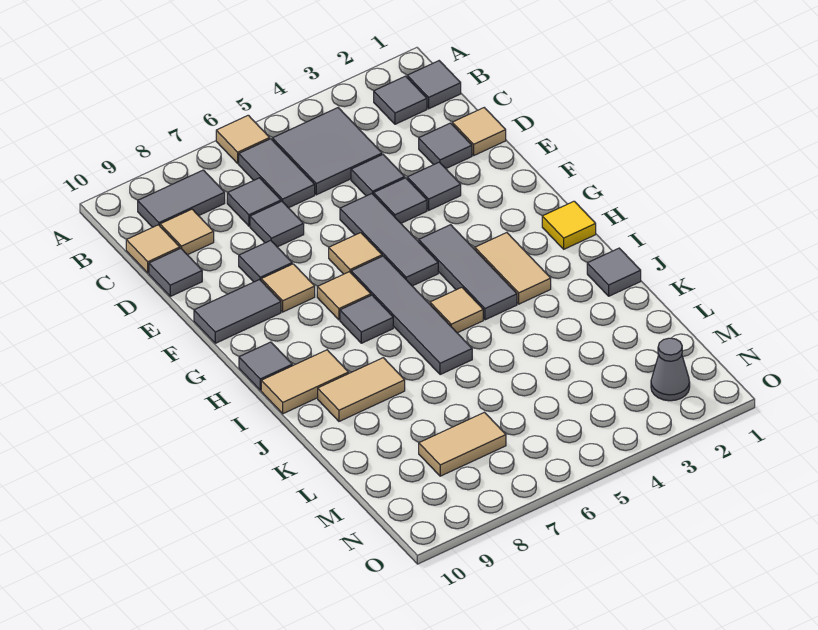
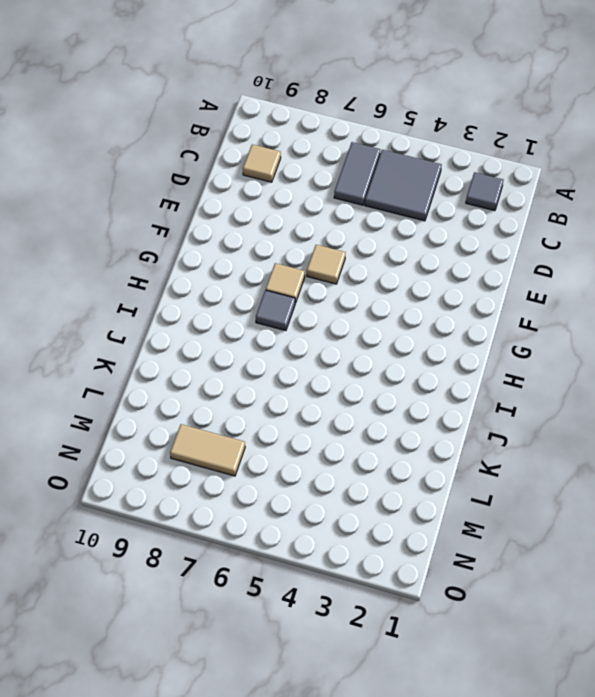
none -> tan tile A6 level 1
none -> grey tile B1 level 1
none -> grey tile B8:B9 level 1
none -> grey tile C7 level 1

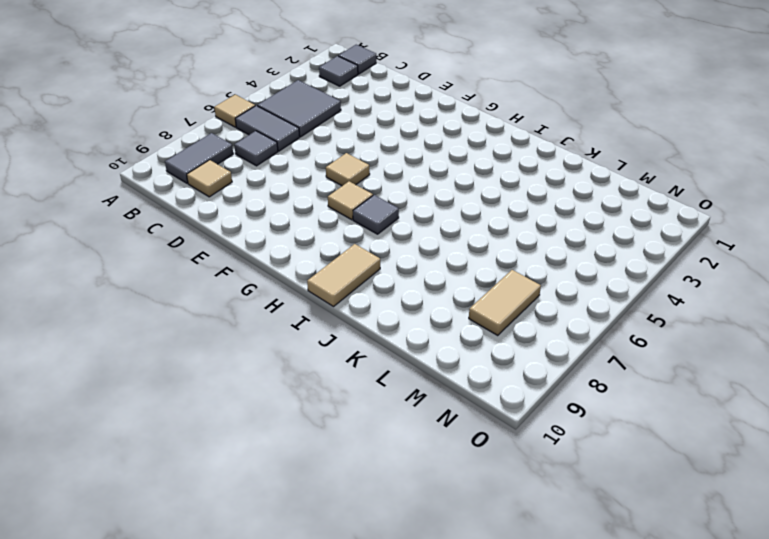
none -> tan tile C10 level 1
none -> tan tile D1 level 1
none -> grey tile D2 level 1
none -> grey tile D4 level 1

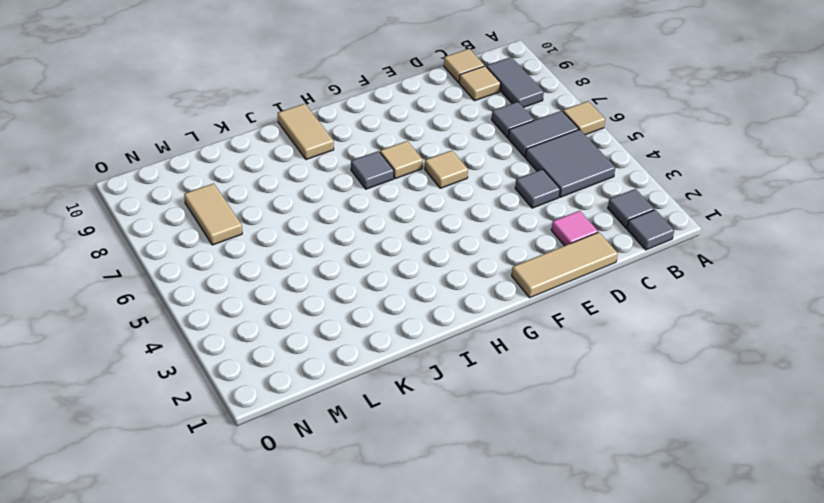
tan tile D1:F1 level 1 -> tan tile D1 level 1
pink tile D2 level 1 -> grey tile D2 level 1
none -> grey tile D7 level 1
none -> grey tile D10 level 1
none -> grey tile E3 level 1
none -> grey tile E4 level 1

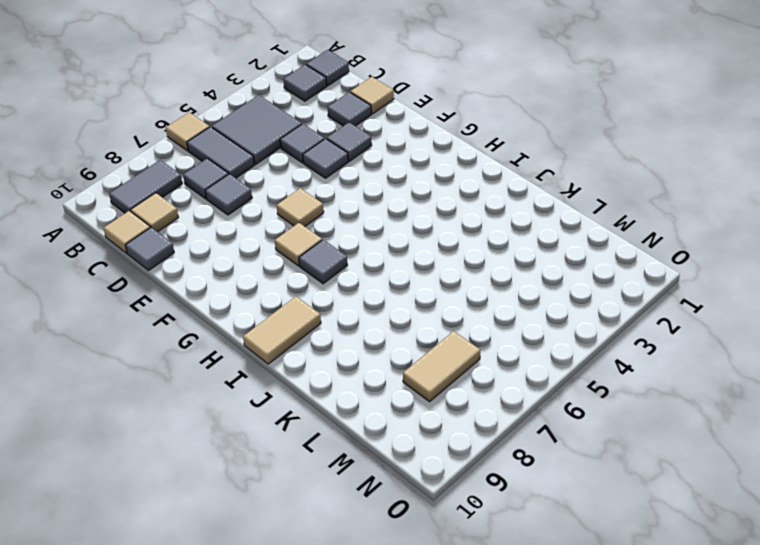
none -> grey tile E5:G5 level 1
none -> grey tile E8 level 1
none -> tan tile F8 level 1
none -> grey tile F9:F10 level 1

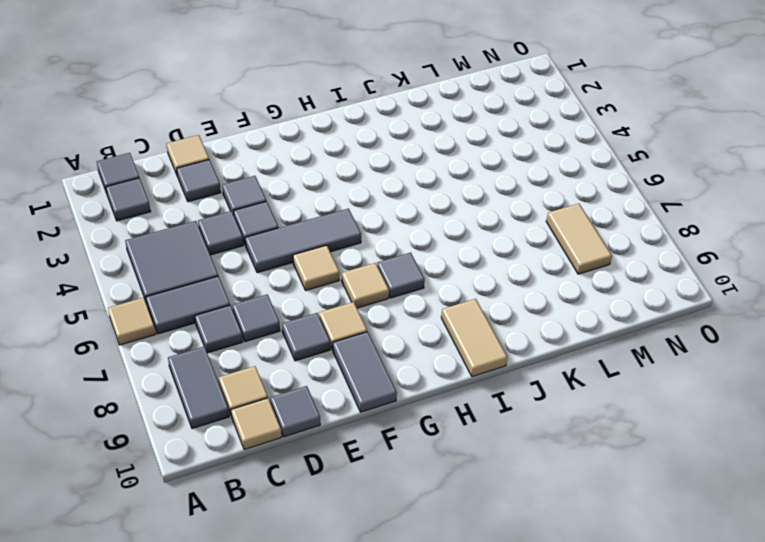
none -> grey tile G4:I4 level 1
none -> grey tile G6:J6 level 1
none -> yellow tile H1 level 1
none -> tan tile H3:I3 level 1

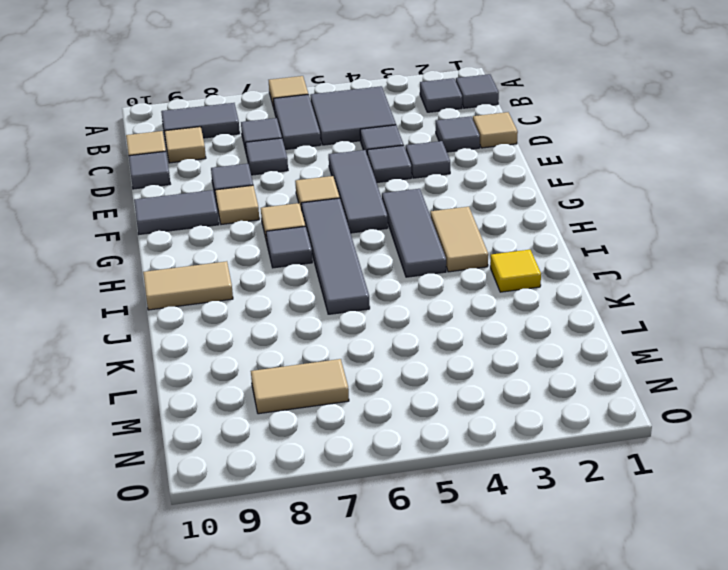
yellow tile J2 level 1 -> yellow tile H1 level 1
none -> grey tile H10 level 1
none -> tan tile I5 level 1
none -> grey tile J1 level 1
none -> tan tile J8:J9 level 1

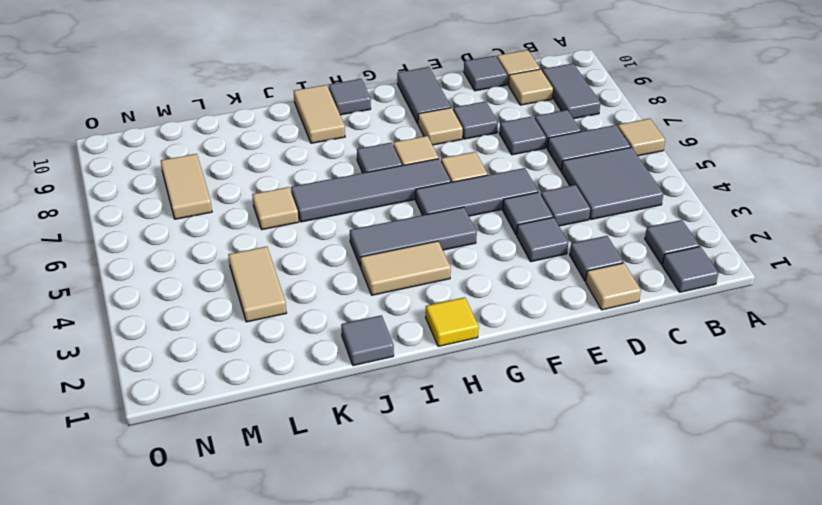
tan tile K6 level 1 -> tan tile I5 level 1
tan tile L3:L4 level 1 -> tan tile J8:J9 level 1
none -> grey cone N2 level 1

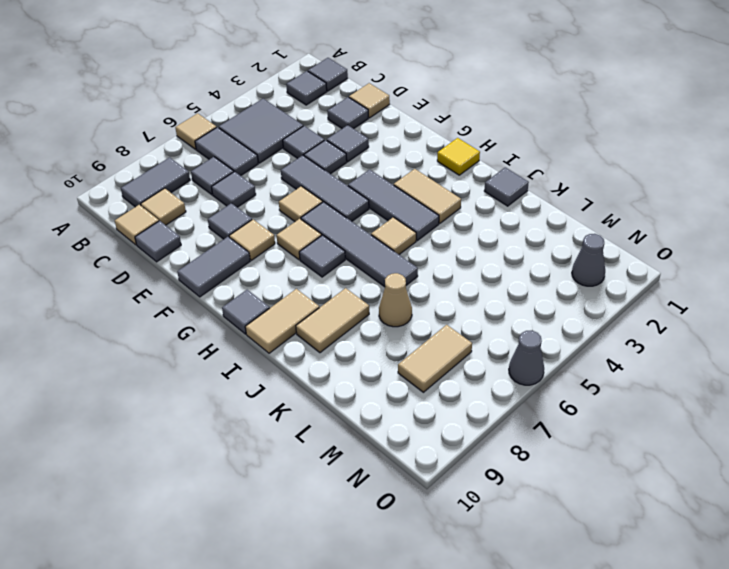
tan cone K7 level 1 -> none
grey cone O6 level 1 -> none

